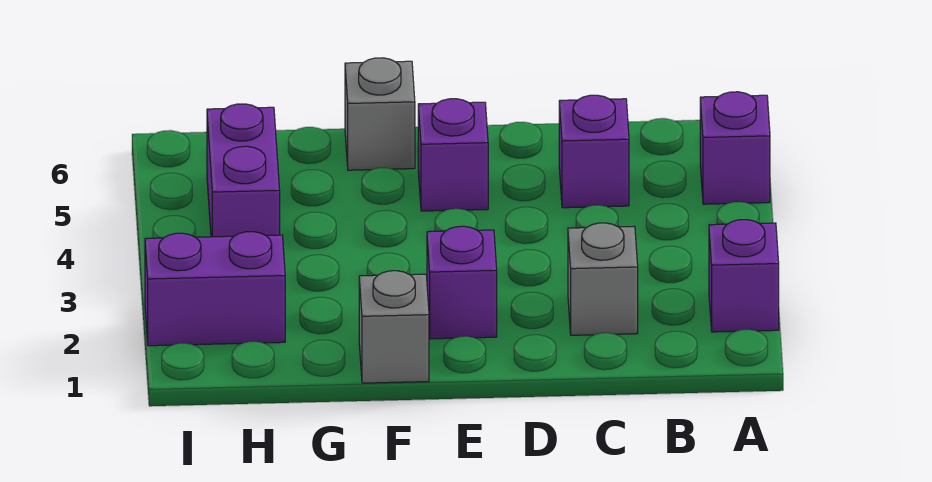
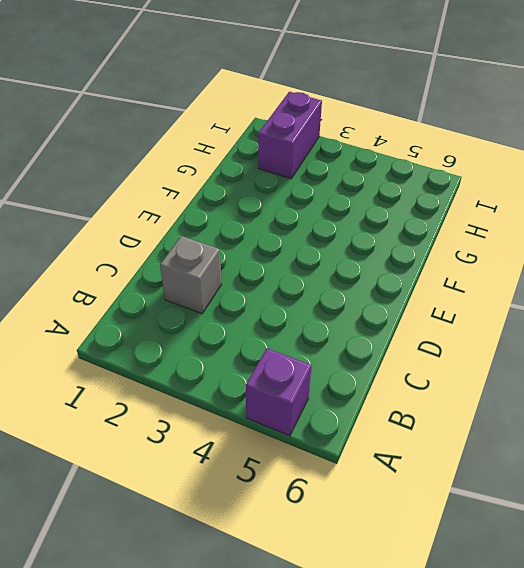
none -> purple brick A2 level 1
none -> purple brick C5 level 1

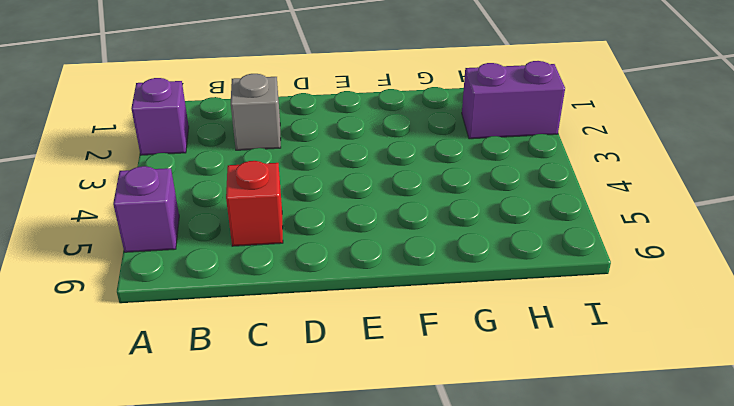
red brick C5 level 1 -> purple brick C5 level 1
none -> purple brick E2 level 1
none -> purple brick E5 level 1

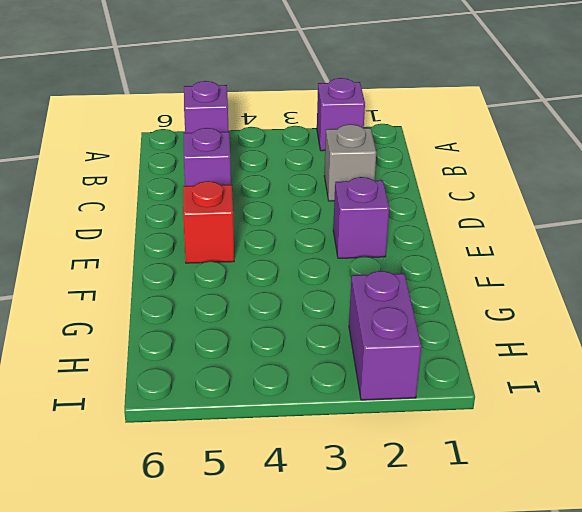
red brick E5 level 1 -> purple brick E5 level 1
none -> grey brick F1 level 1
none -> grey brick F6 level 1

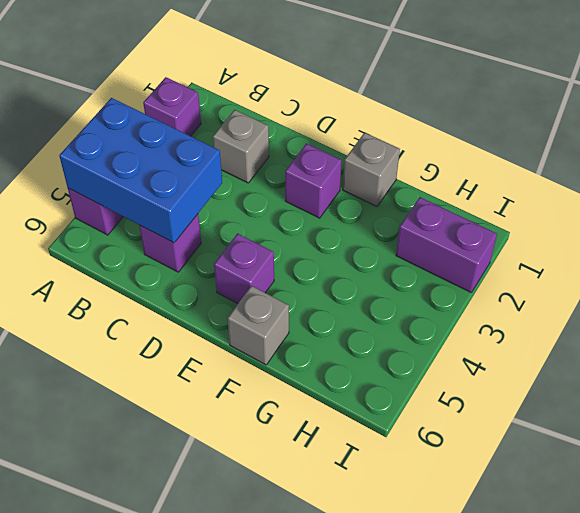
blue brick A4:C5 level 2 -> none
none -> purple brick H4:H5 level 1

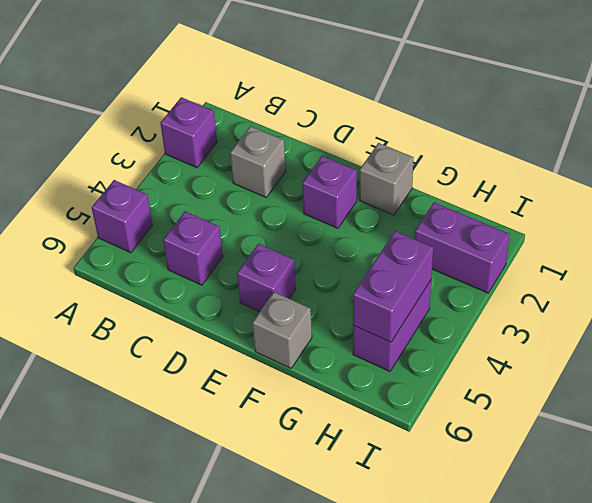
purple brick H4:H5 level 2 -> none

